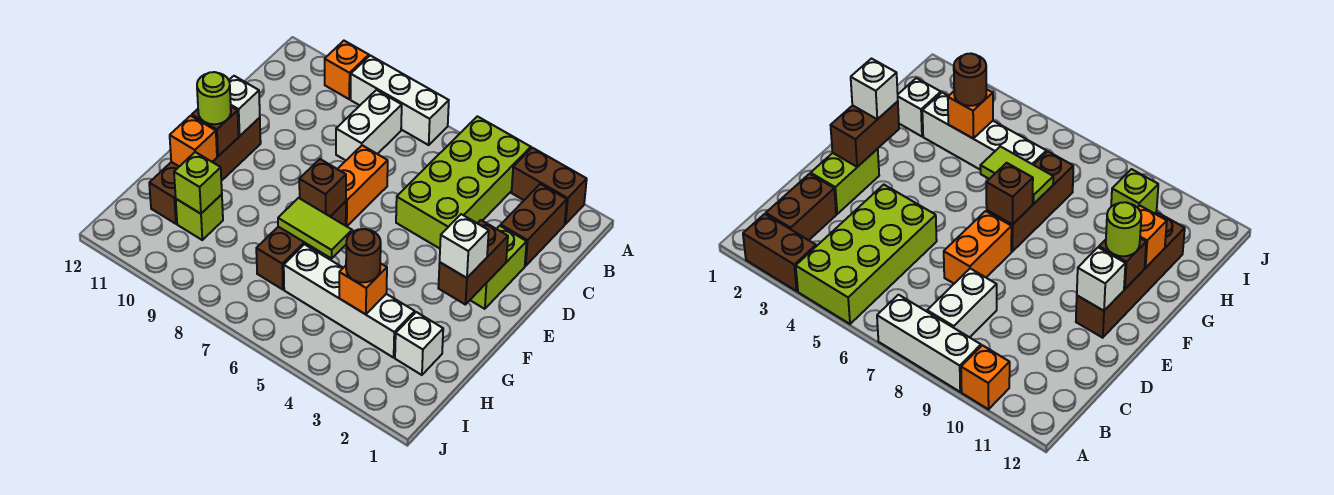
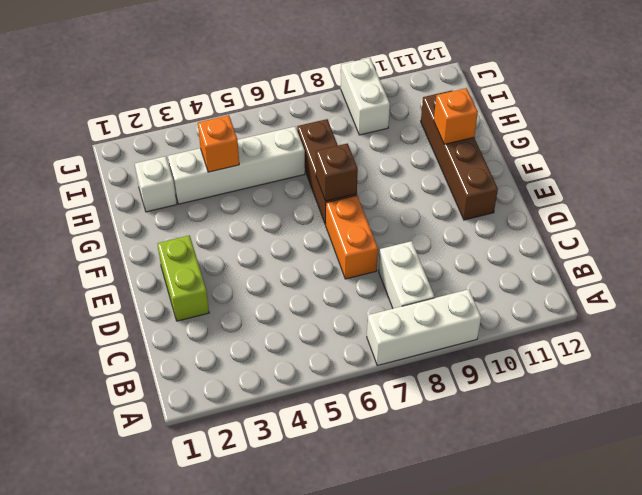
white brick I9:J9 level 1 -> none
none -> brown brick A2:A3 level 1
none -> lime brick A4:D5 level 1
none -> orange brick A10 level 1

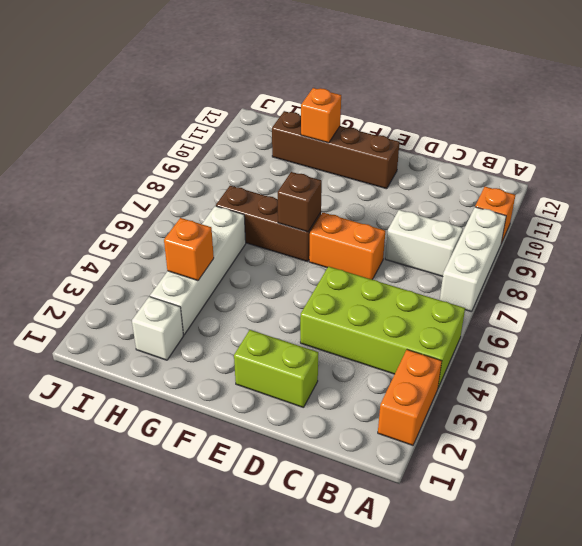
orange brick A2:A3 level 1 -> brown brick A2:A3 level 1
none -> brown brick B2:C2 level 1
none -> lime brick H10 level 1
none -> brown brick E2:F2 level 2

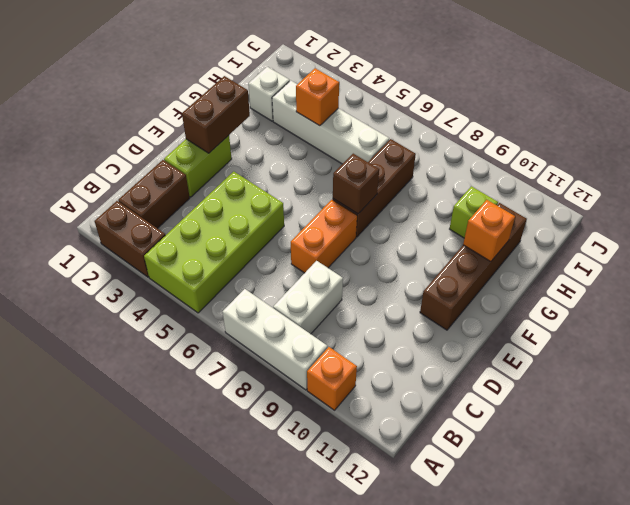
none -> white brick E11 level 2
none -> brown brick F11 level 2
none -> lime tile G6:G7 level 2

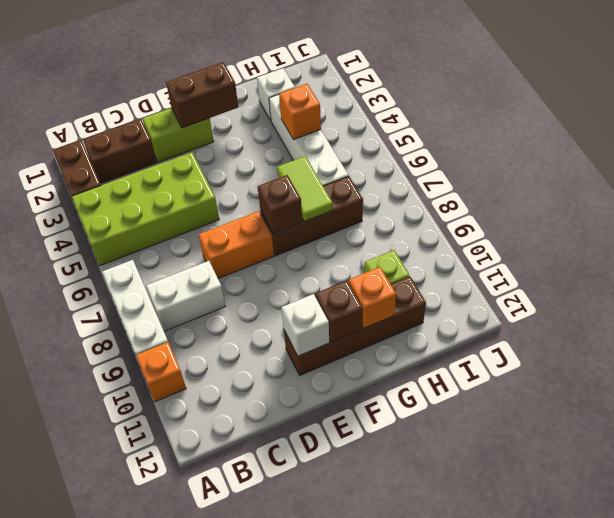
none -> lime brick H10 level 2
none -> white brick F2 level 3
none -> lime round brick F11 level 3

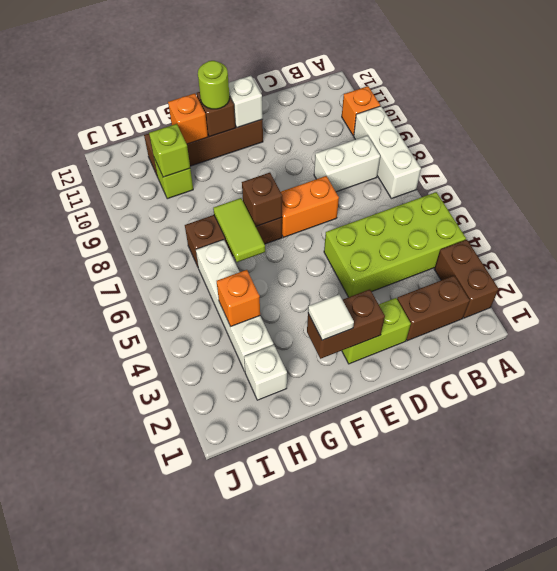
white tile F2 level 3 -> white brick F2 level 3
none -> brown round brick H4 level 3

